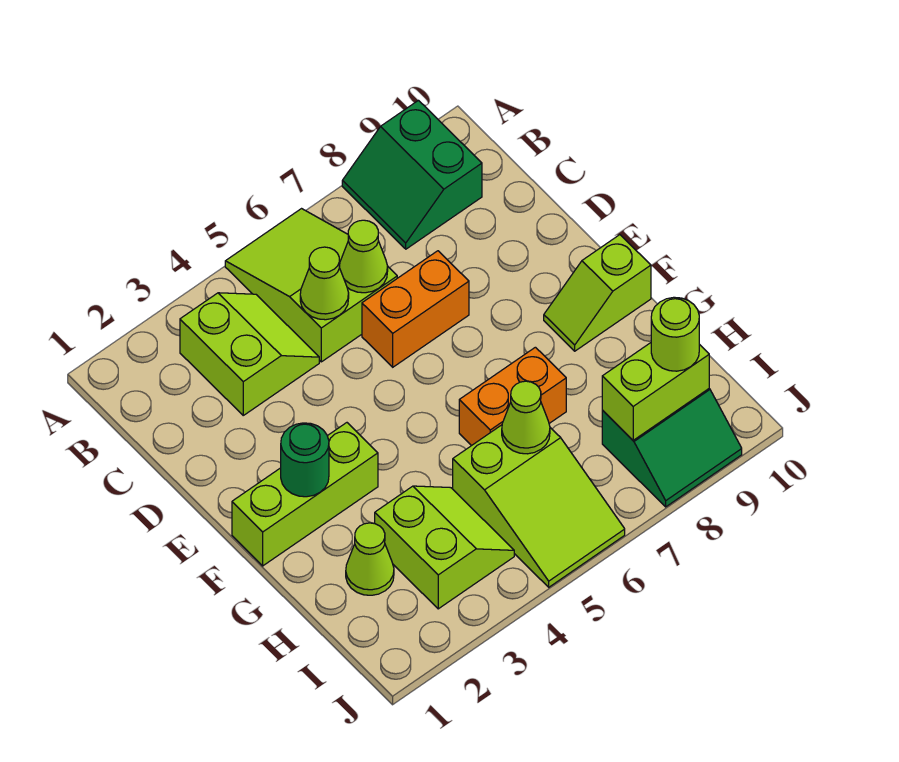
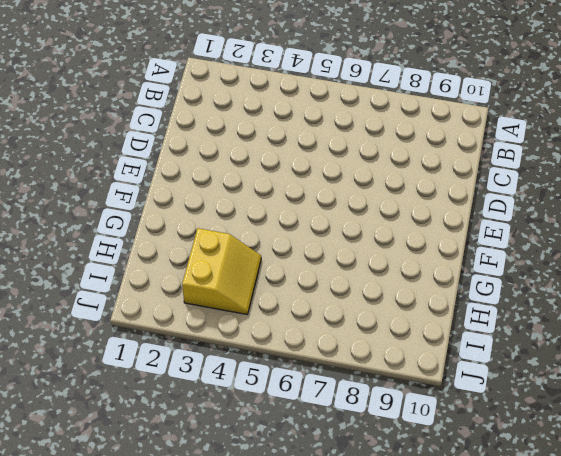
yellow slope H3:I4 level 1 top 3 -> lime slope H3:I4 level 1 top 3
none -> lime slope A5:C6 level 1 top C
none -> green slope A8:B9 level 1 top 9
none -> lime slope B3:C4 level 1 top 3

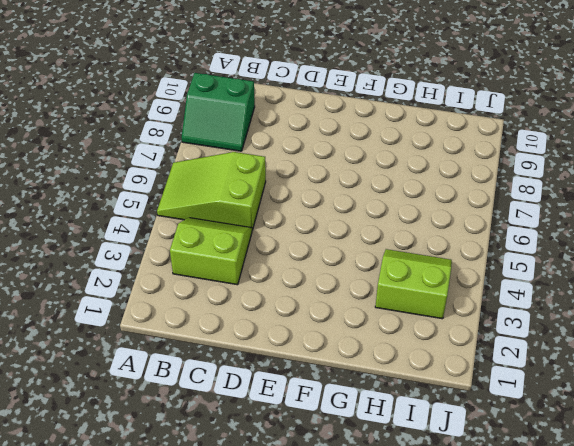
none -> orange brick D6:D7 level 1
none -> lime brick F1:F3 level 1
none -> lime slope F9:F10 level 1 top 10

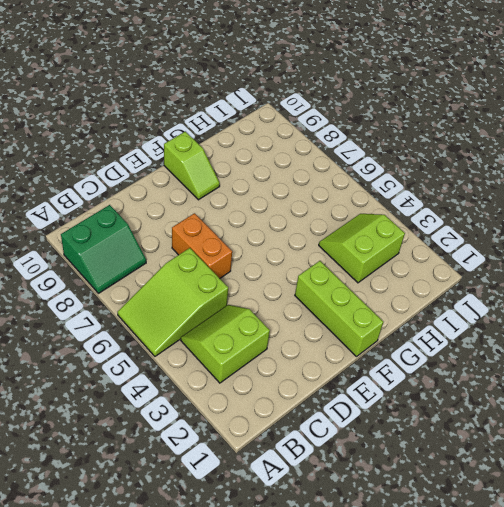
none -> orange brick G6:G7 level 1
none -> lime cone H2 level 1
none -> lime slope H5:J6 level 1 top H

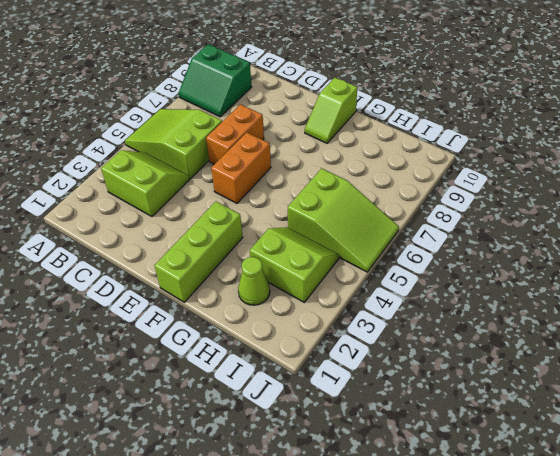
orange brick E5:E6 level 1 -> orange brick G6:G7 level 1
none -> green slope I8:J9 level 1 top I
none -> lime cone C5 level 2
none -> lime cone C6 level 2

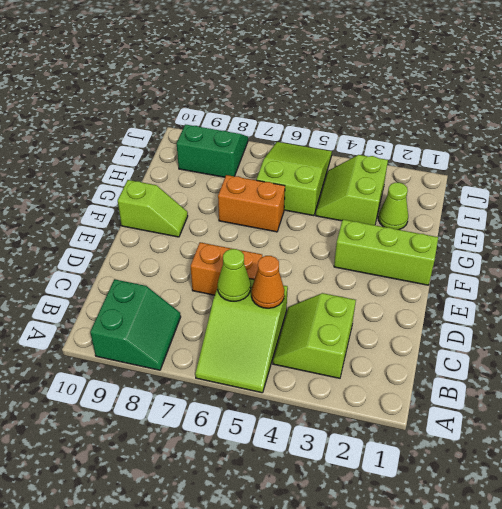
orange cone C5 level 2 -> lime cone C5 level 2
none -> green round brick F2 level 2
none -> lime cone H6 level 2
none -> lime brick I8:I9 level 2

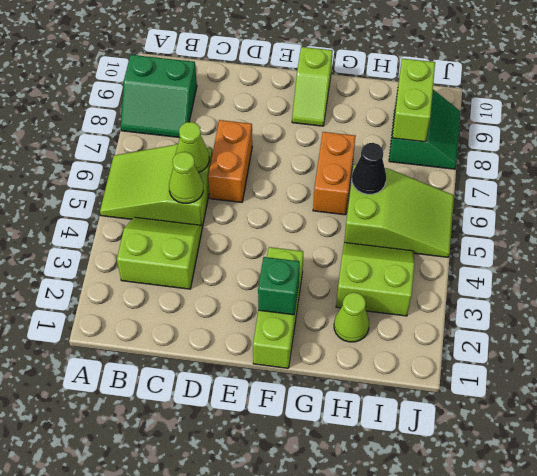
green brick F2 level 2 -> green round brick F2 level 2
black cone H6 level 2 -> lime cone H6 level 2
none -> lime round brick I9 level 3

